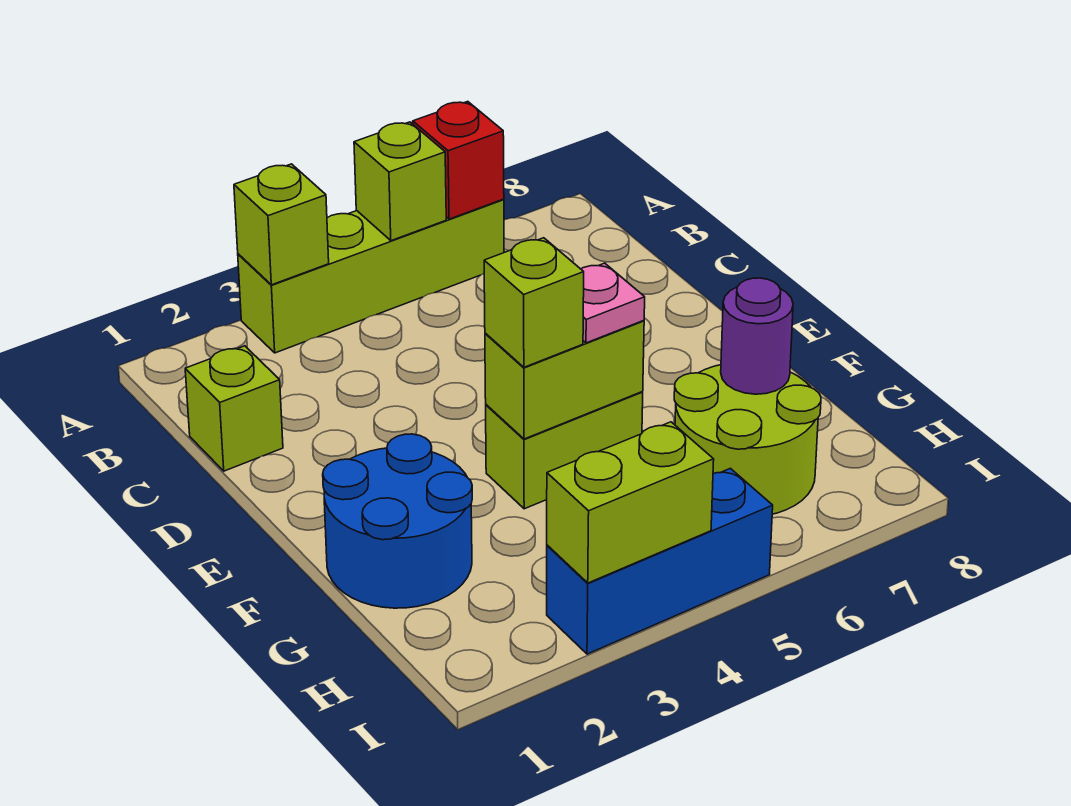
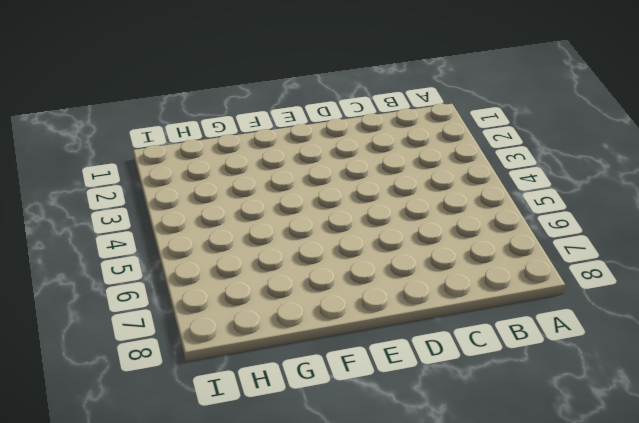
none -> lime brick A3:A6 level 1
none -> lime brick C1 level 1
none -> blue round brick F1:G2 level 1

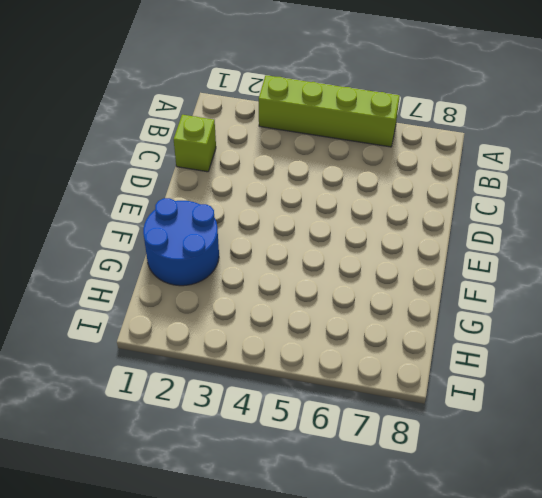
none -> lime brick F4:F5 level 1
none -> lime round brick G6:H7 level 1
none -> blue brick I3:I5 level 1

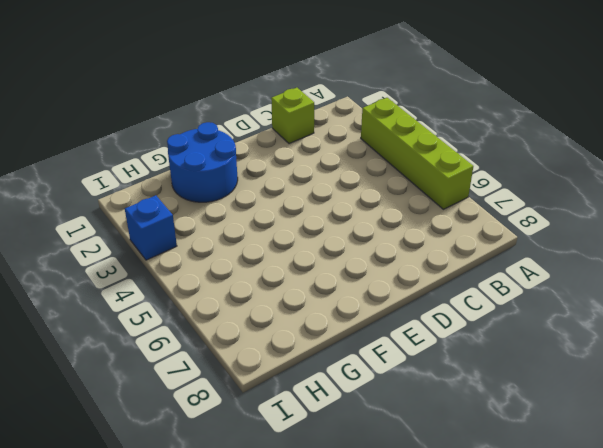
blue brick I3 level 1 -> blue brick I3:I5 level 1
none -> lime brick F4:F5 level 1
none -> lime round brick G6:H7 level 1
none -> lime brick A3 level 2

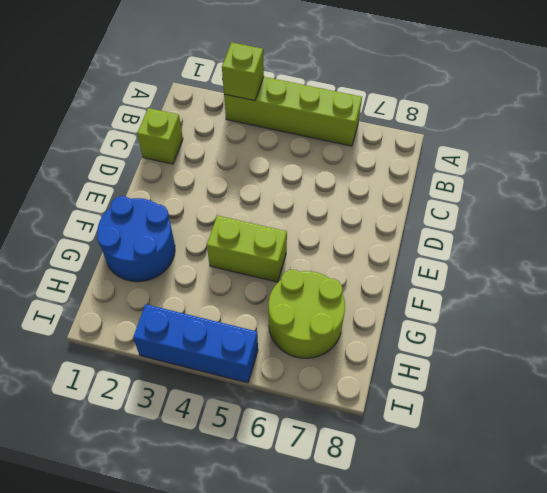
none -> lime brick A5 level 2
none -> red brick A6 level 2
none -> lime brick F4:F5 level 2

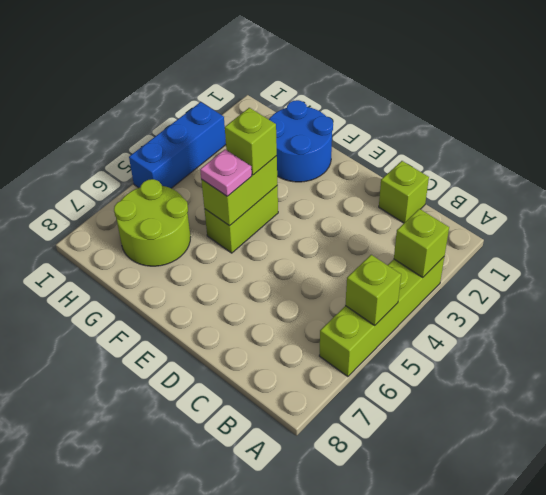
none -> red brick A6 level 2
none -> purple round brick G7 level 2
none -> lime brick I3:I4 level 2

